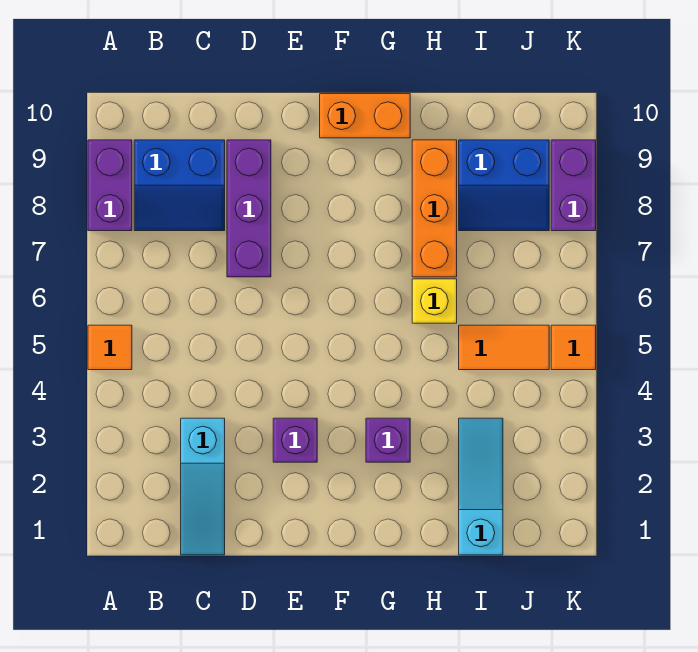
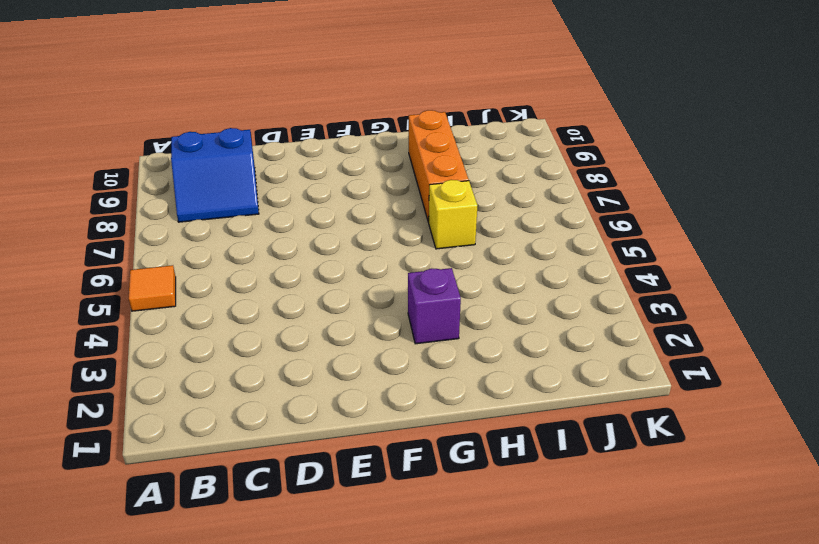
none -> purple brick A8:A9 level 1
none -> cyan slope C1:C3 level 1 top 3
none -> purple brick D7:D9 level 1

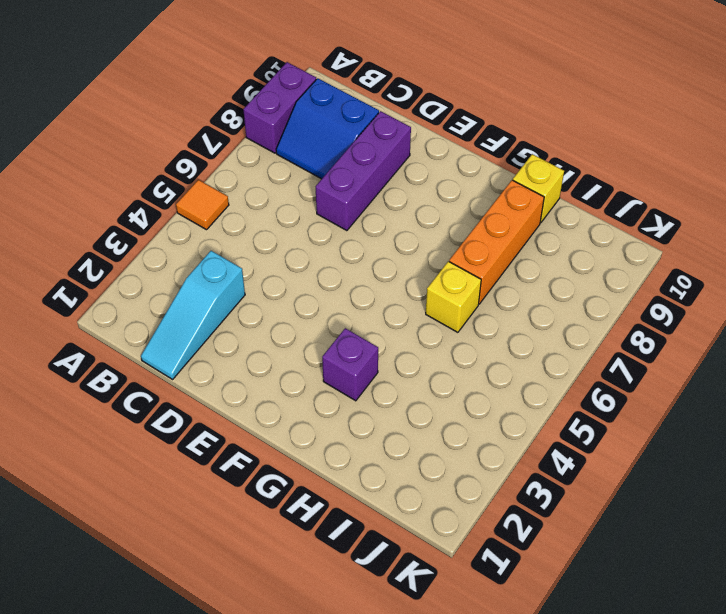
yellow brick H10 level 1 -> none
none -> purple brick E3 level 1
none -> orange brick F10:G10 level 1
none -> cyan slope I1:I3 level 1 top 1

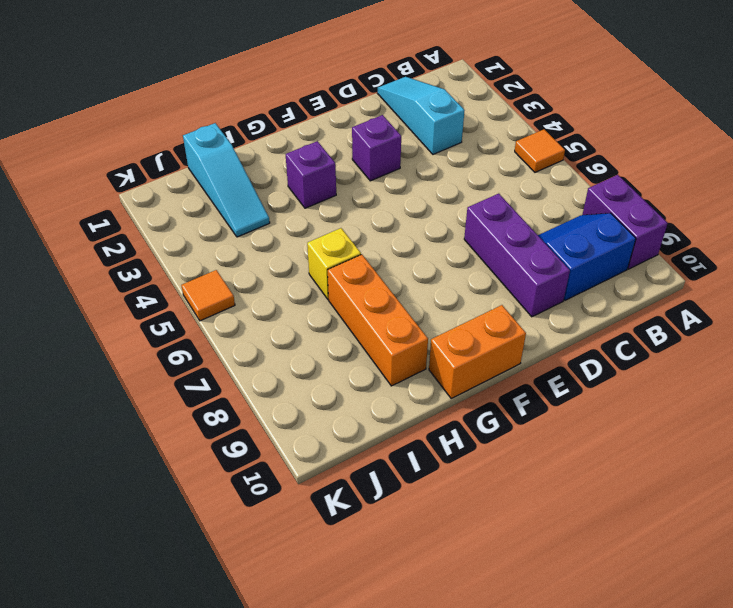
none -> orange tile I5:J5 level 1
none -> blue slope I8:J9 level 1 top 9
none -> purple brick K8:K9 level 1

